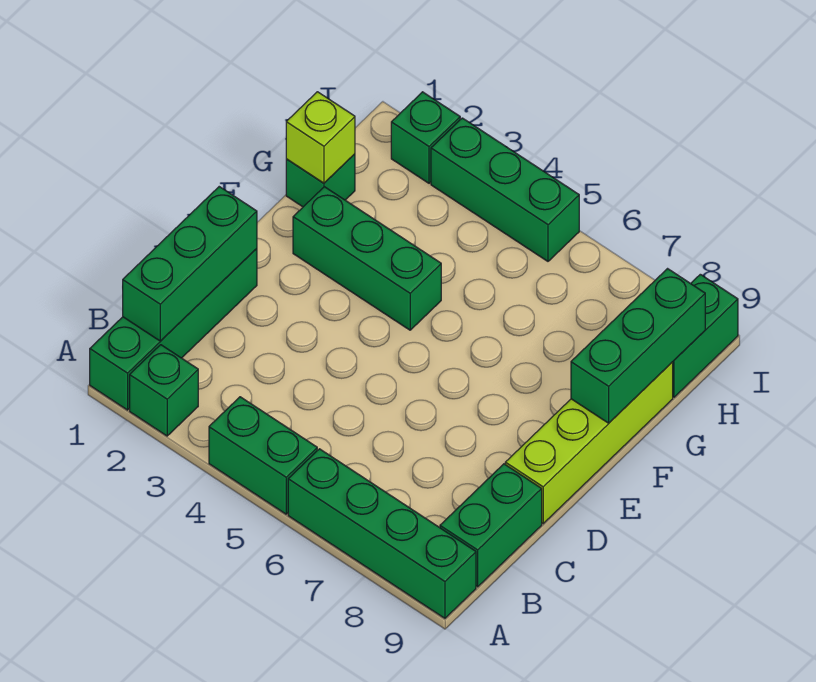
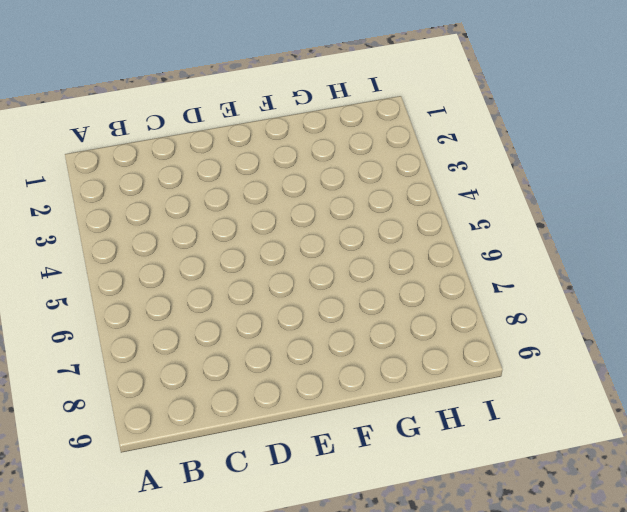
none -> green brick A1:D1 level 1
none -> green brick A2 level 1
none -> green brick A4:A5 level 1

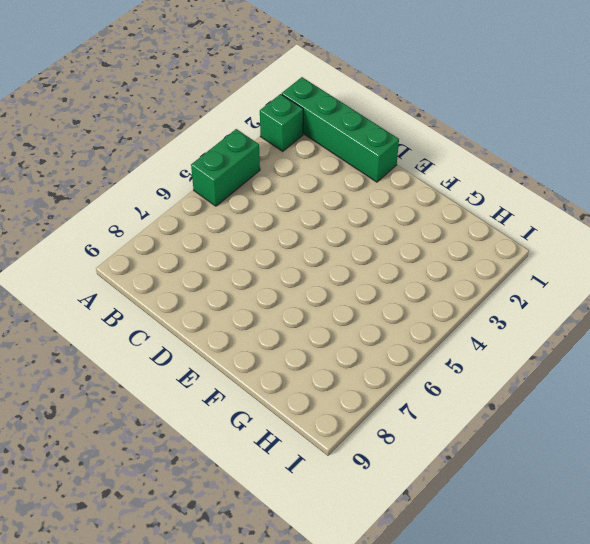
none -> green brick A6:A9 level 1
none -> green brick B9:C9 level 1
none -> lime brick D9:G9 level 1

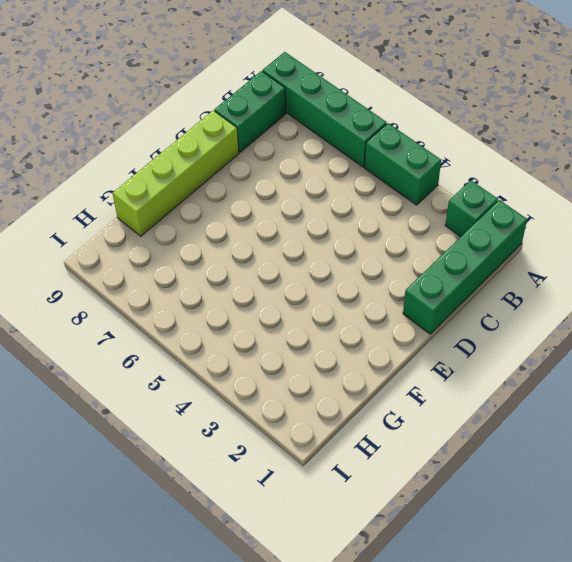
none -> green brick F2:F4 level 1
none -> green brick G1 level 1
none -> green brick H9:I9 level 1

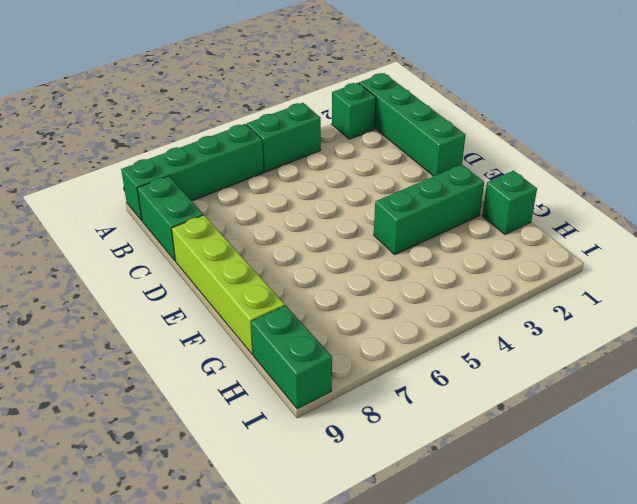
none -> green brick I2 level 1
none -> green brick I3:I5 level 1
none -> green brick B1:D1 level 2

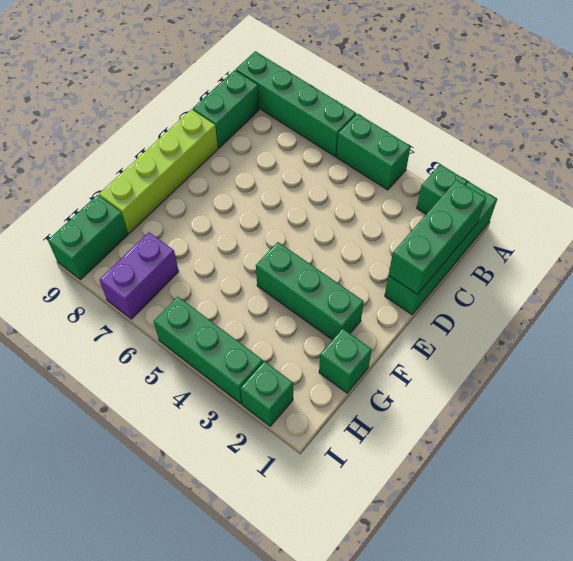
purple brick H7:I7 level 1 -> none
none -> green brick F9:H9 level 2
none -> lime brick G1 level 2

